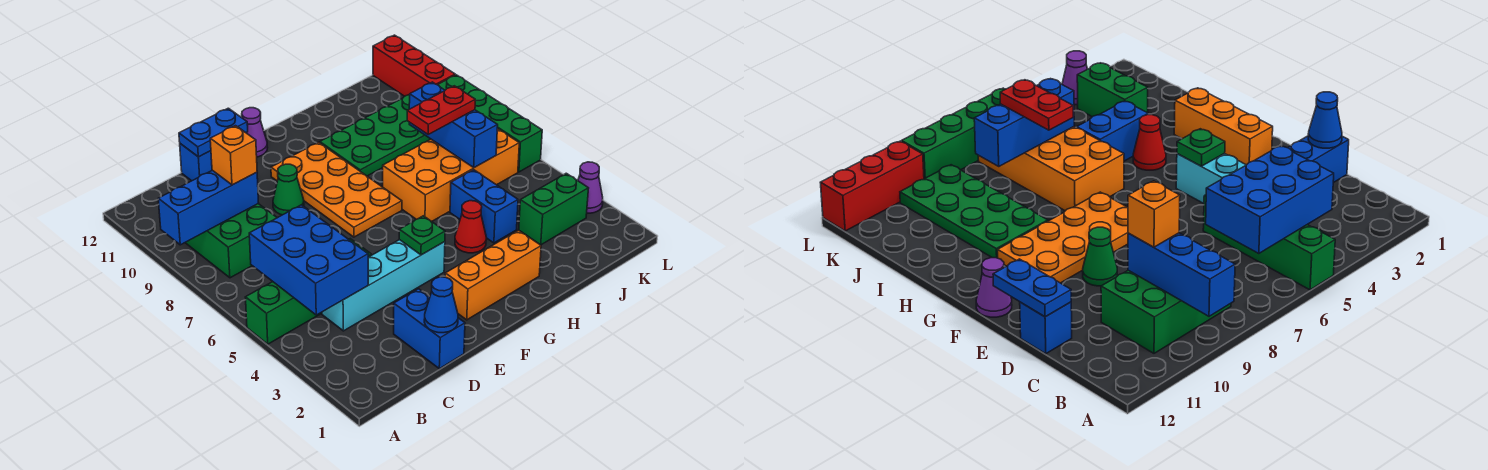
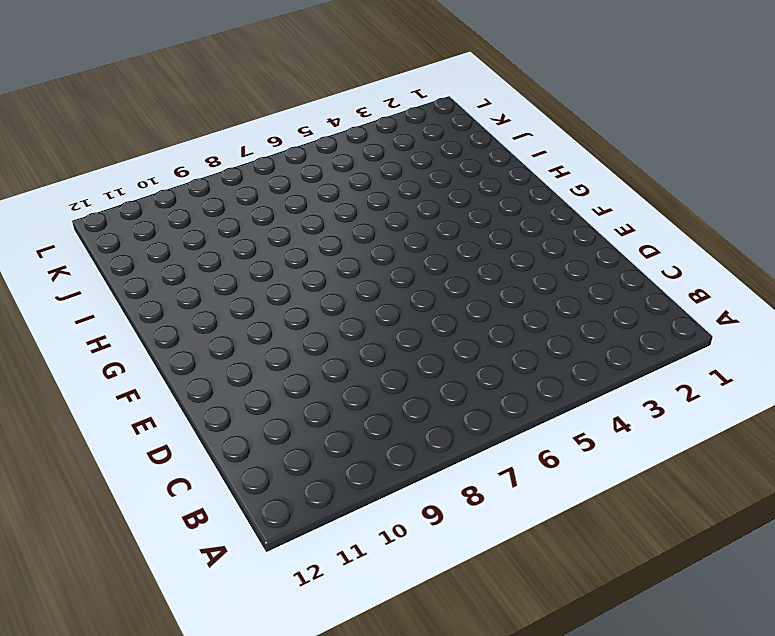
none -> green brick A5:D5 level 1
none -> green brick B8:C10 level 1
none -> cyan brick C4:F4 level 1

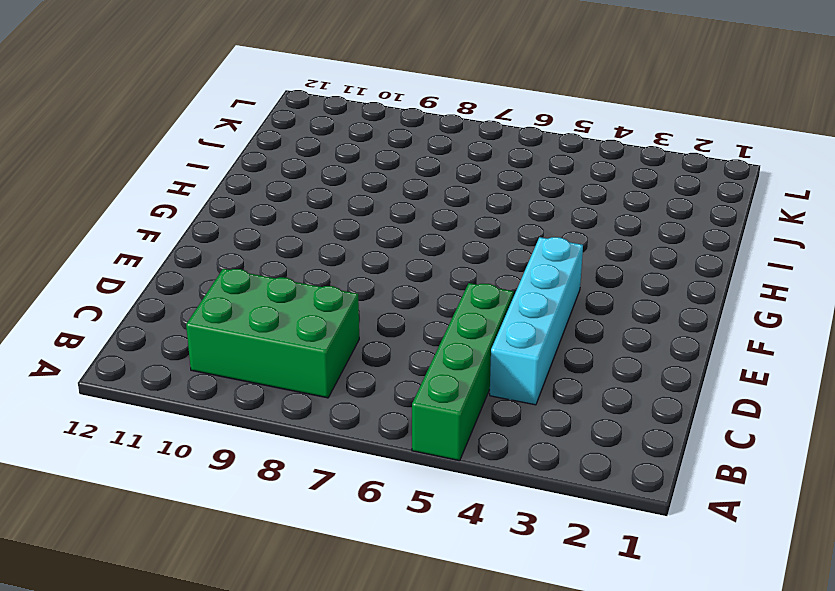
none -> blue brick D1:D2 level 1
none -> blue brick D12 level 1
none -> green cone E9 level 1

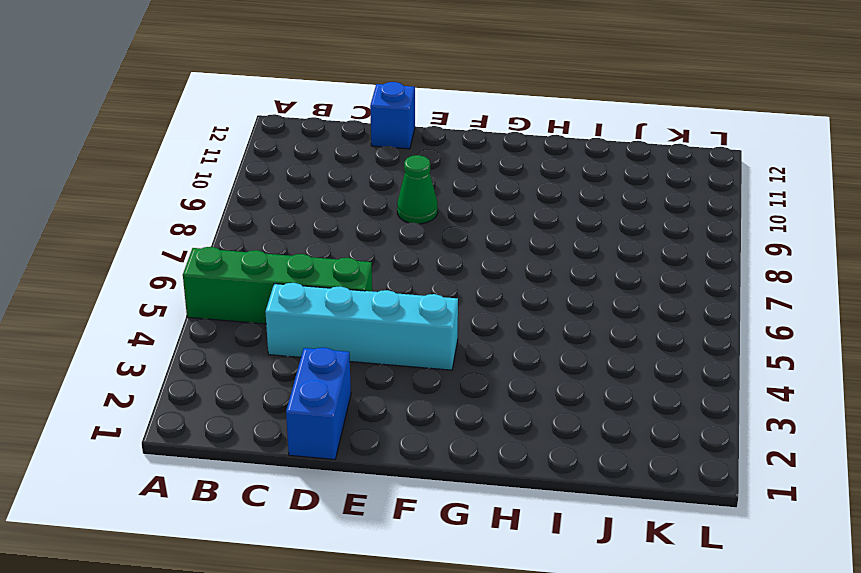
none -> green brick B8:C10 level 1
none -> orange brick F2:H2 level 1
none -> orange plate F7:G10 level 1

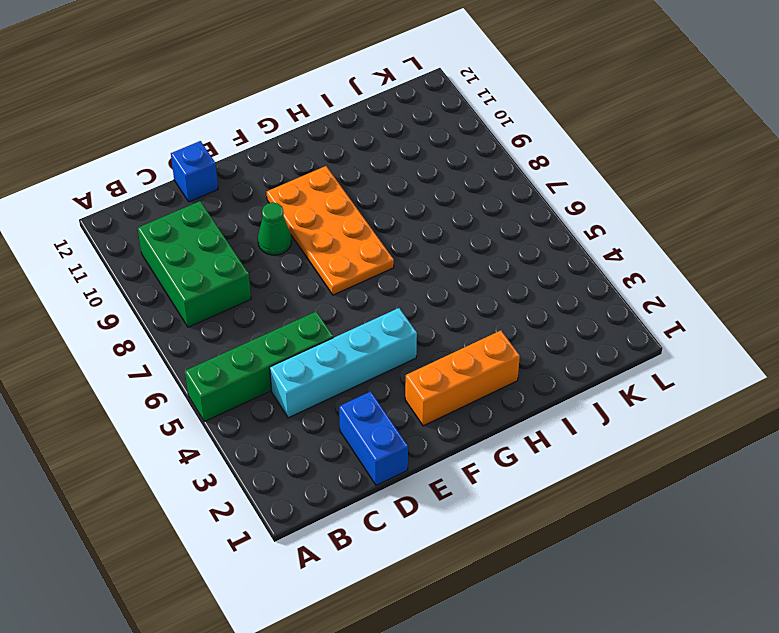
none -> purple cone F12 level 1
none -> red cone H4 level 1
none -> orange brick H6:K7 level 1

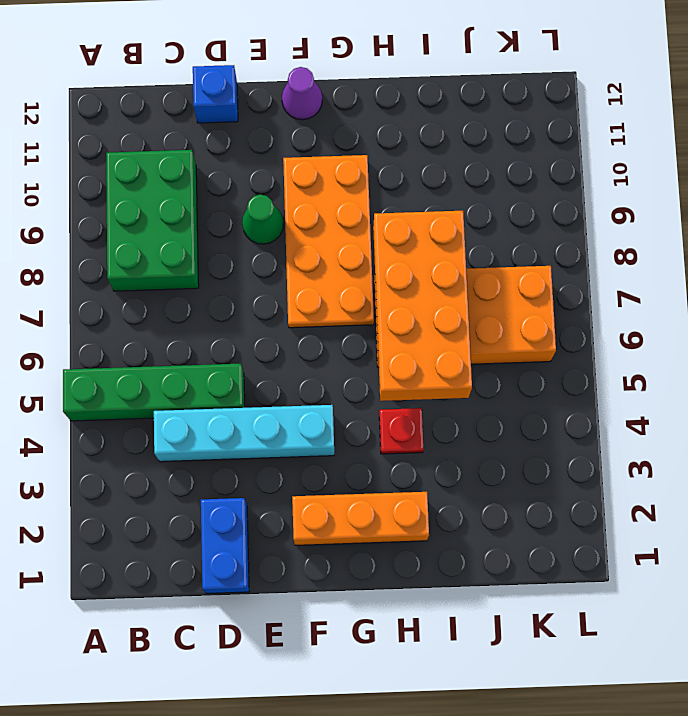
red plate H4 level 1 -> red cone H4 level 1
orange brick H5:I8 level 2 -> none
none -> green plate H9:K10 level 1
none -> blue brick I4:I5 level 1
none -> green brick J3:K3 level 1

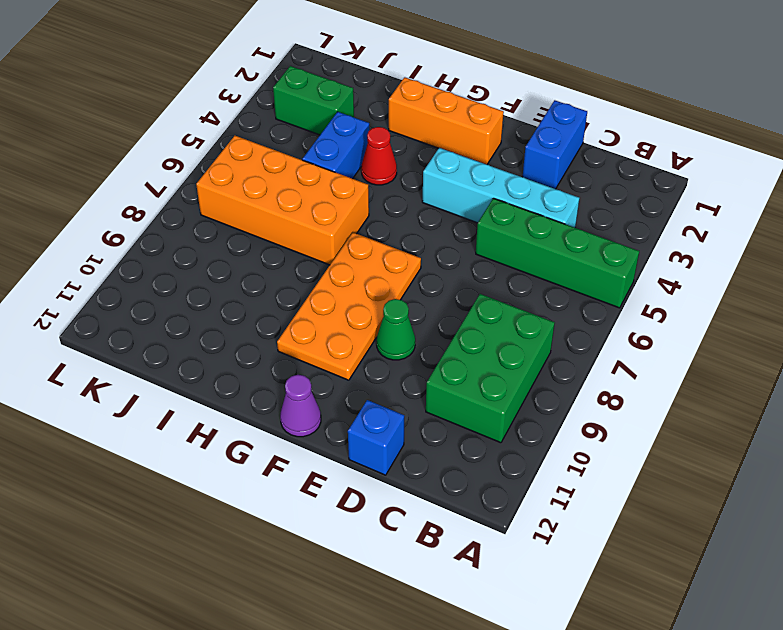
none -> green plate H9:K10 level 1
none -> purple cone L3 level 1
none -> green brick L6:L9 level 1

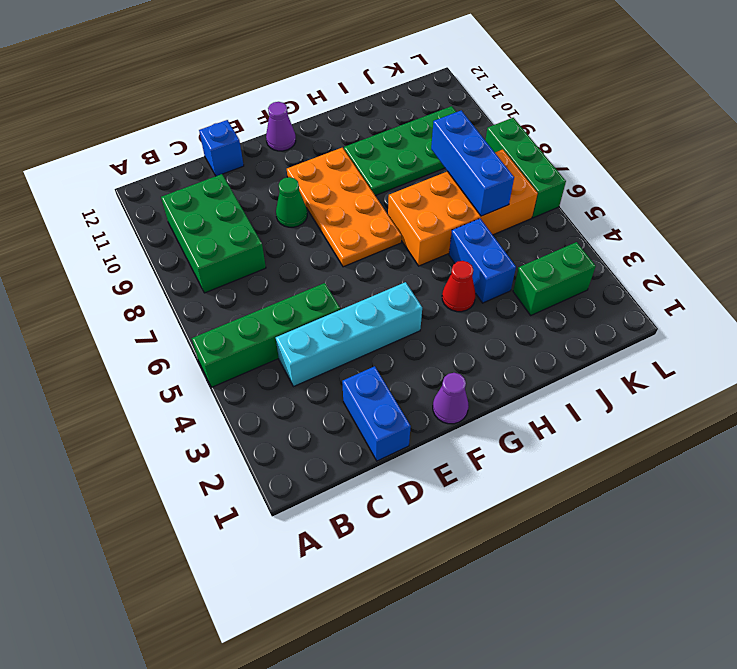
purple cone F1 level 1 -> purple cone L3 level 1
green brick L6:L8 level 1 -> green brick L6:L9 level 1
none -> orange brick F2:H2 level 1
none -> red brick L10:L12 level 1
none -> blue brick A9:C9 level 2

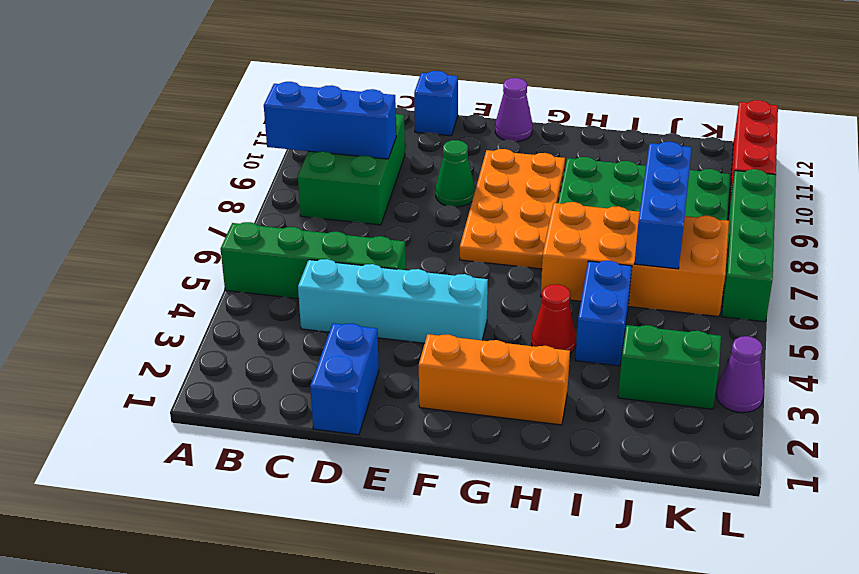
none -> blue brick B4:C6 level 2
none -> blue cone D1 level 2
none -> blue plate D12:E12 level 2

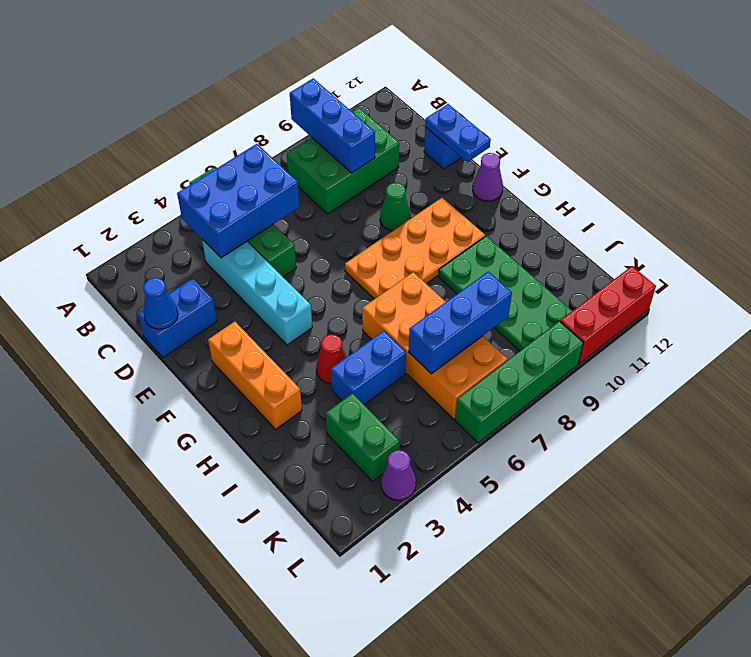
none -> green plate F4 level 2
none -> orange brick C9 level 3
none -> red plate I7:J7 level 3

